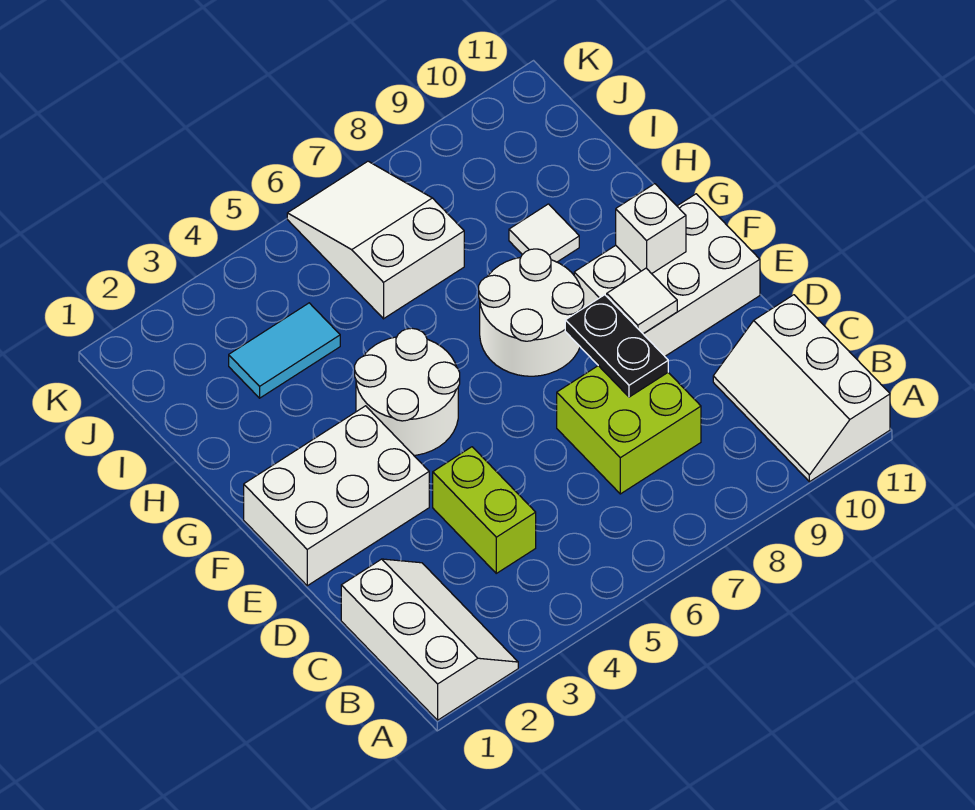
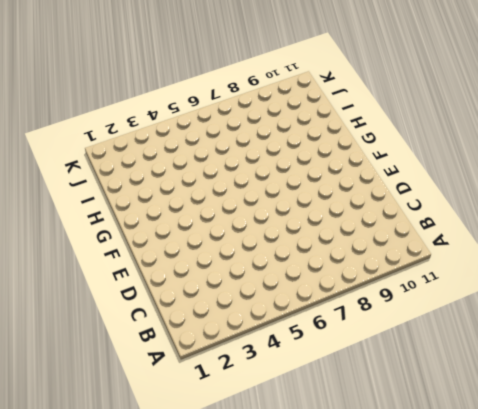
none -> white slope A1:C2 level 1 top 1
none -> white slope A10:C11 level 1 top 11
none -> lime brick C4:D4 level 1

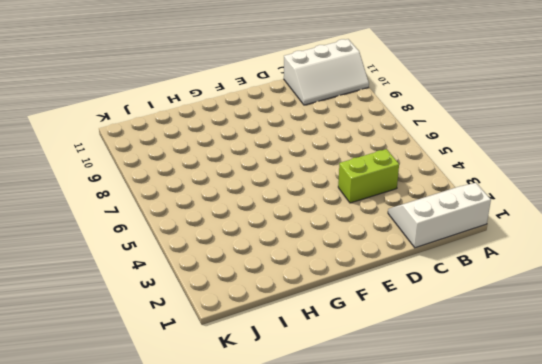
none -> lime brick C7:D8 level 1
none -> white brick E1:F3 level 1
none -> white brick E9:F11 level 1

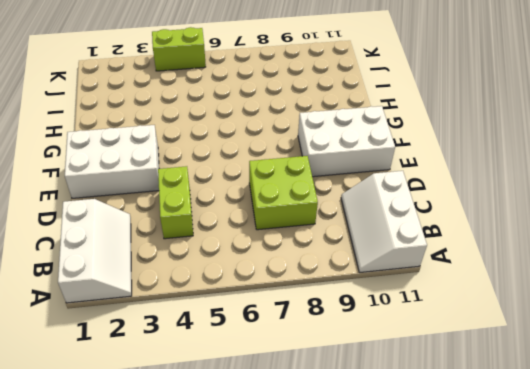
lime brick K4:K5 level 1 -> none
none -> white round brick F4:G5 level 1
none -> white round brick F7:G8 level 1
none -> white tile H9 level 1

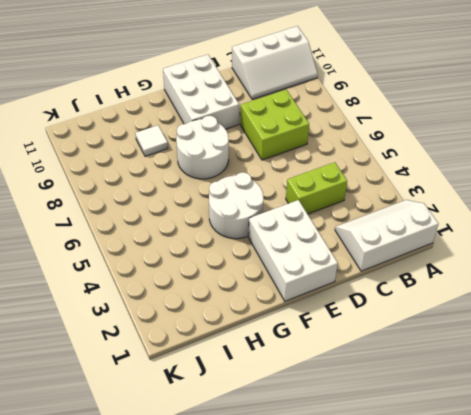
none -> cyan tile I3:I4 level 1
none -> white slope I6:K7 level 1 top I
none -> black plate D8:E8 level 2

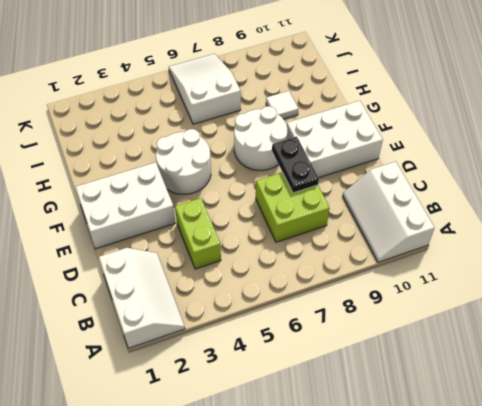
none -> cyan tile I3:I4 level 1
none -> white tile E9 level 2
none -> white brick F10 level 2

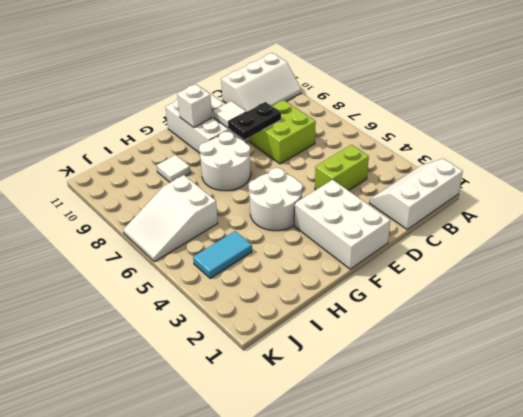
cyan tile I4:J4 level 1 -> cyan tile I3:I4 level 1

